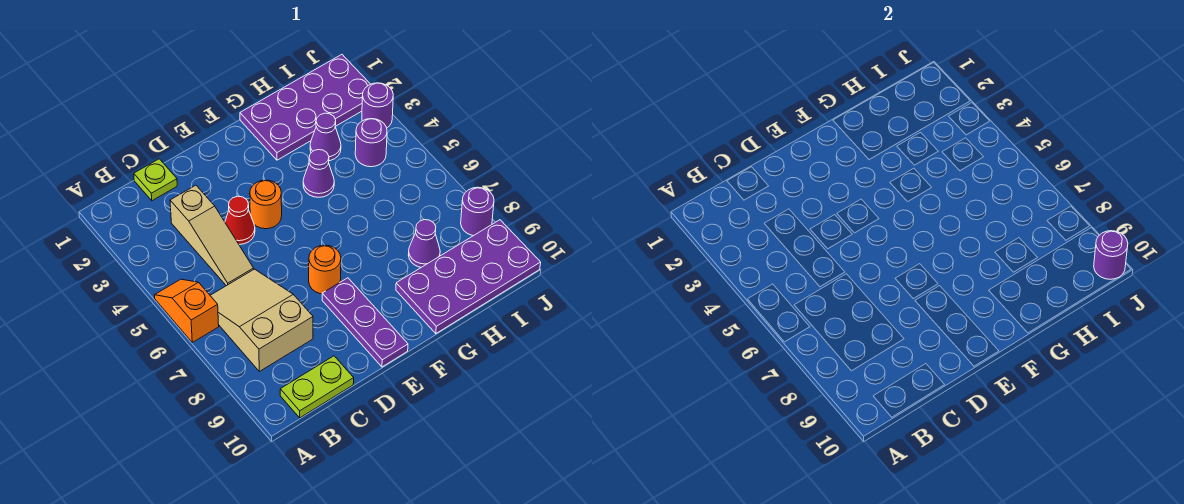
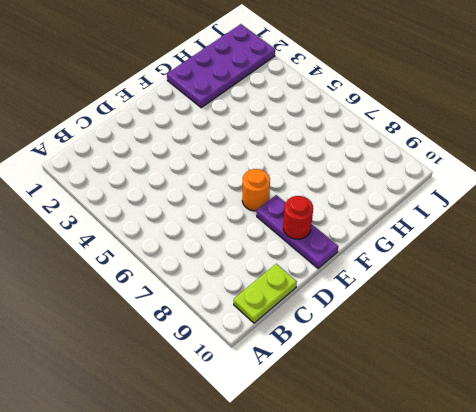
red round brick E9 level 2 -> none
none -> orange slope A5:A6 level 1 top 6
none -> tan slope B6:C8 level 1 top 8
none -> lime plate C1 level 1

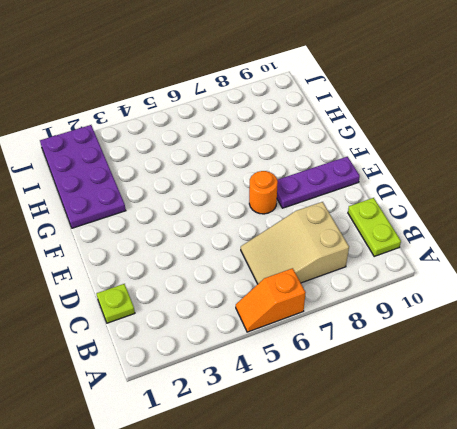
none -> tan slope C3:C5 level 1 top 3
none -> red cone D4 level 1
none -> orange round brick E4 level 1

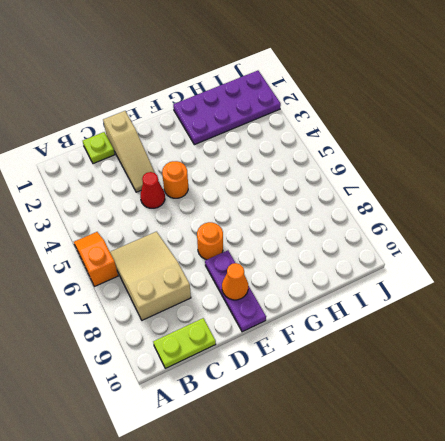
tan slope D1:D3 level 1 top 1 -> tan slope C3:C5 level 1 top 3
orange cone E9 level 2 -> none
none -> purple cone G4 level 1
none -> purple plate G9:J10 level 1
none -> purple cone H3 level 1

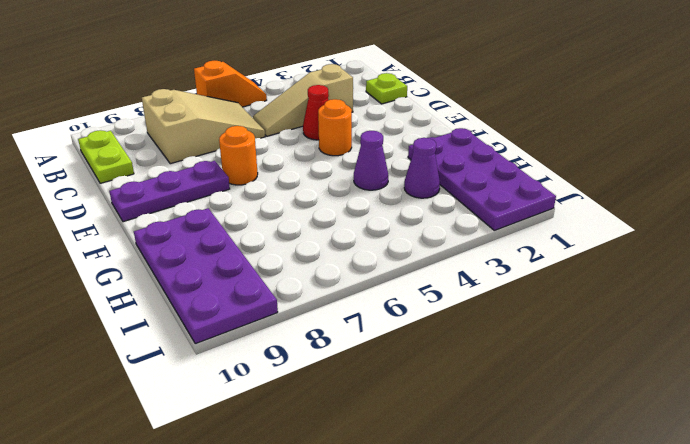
none -> purple cone H8 level 1
none -> purple round brick I4 level 1
none -> purple round brick J3 level 1

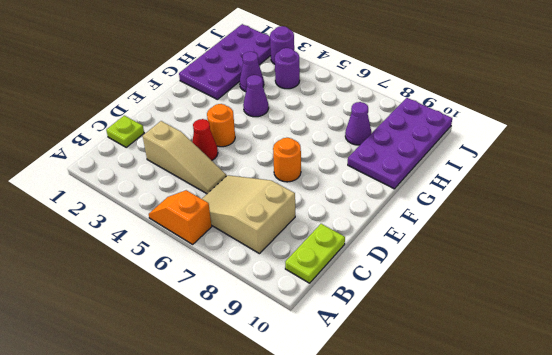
none -> purple plate E8:E10 level 1
none -> purple round brick J8 level 1
none -> purple round brick J10 level 2

